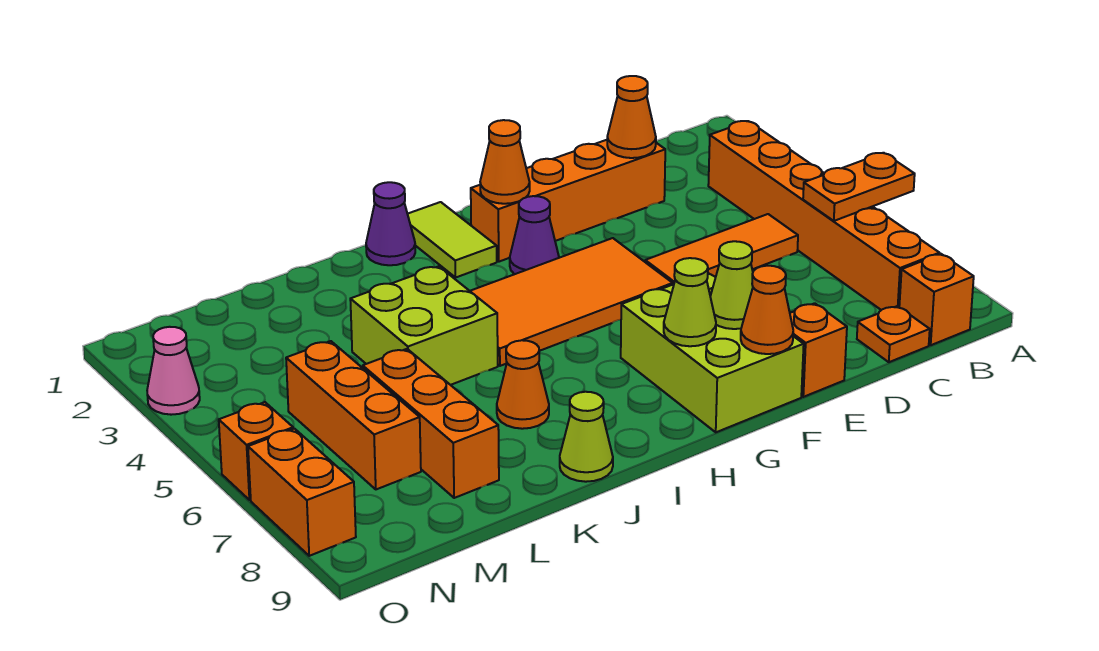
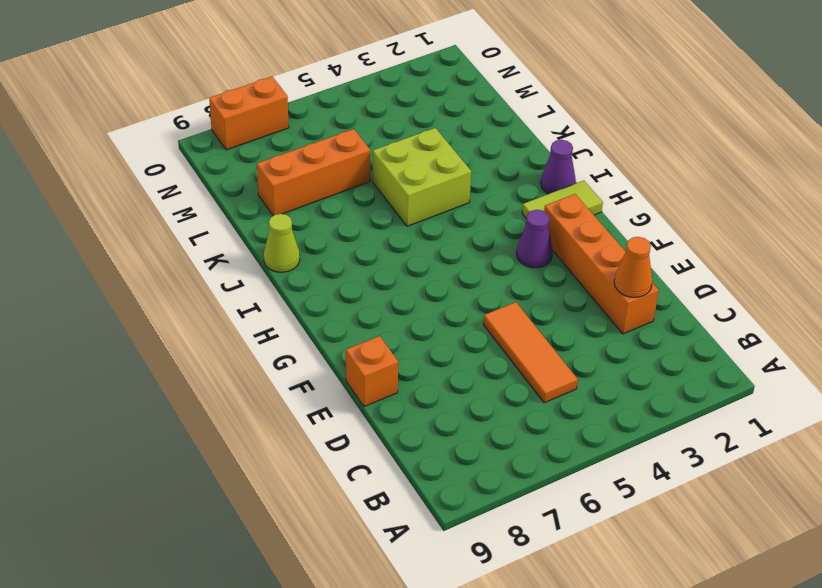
none -> orange brick B3:B8 level 1
none -> orange brick B9 level 1
none -> orange plate C9 level 1

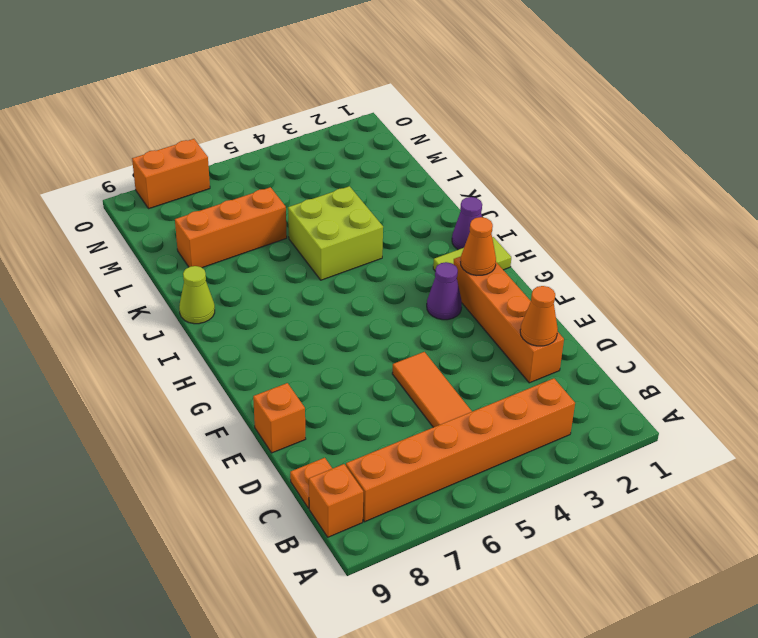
none -> orange tile F4:I5 level 1
none -> lime brick F7:G9 level 1
none -> orange cone J7 level 1

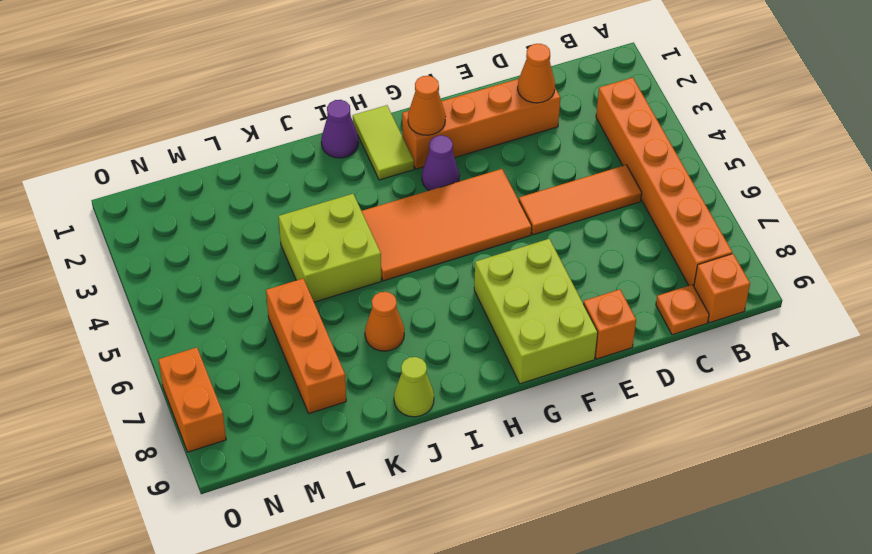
none -> orange brick M5:M7 level 1
none -> pink cone O3 level 1
none -> orange brick O6 level 1

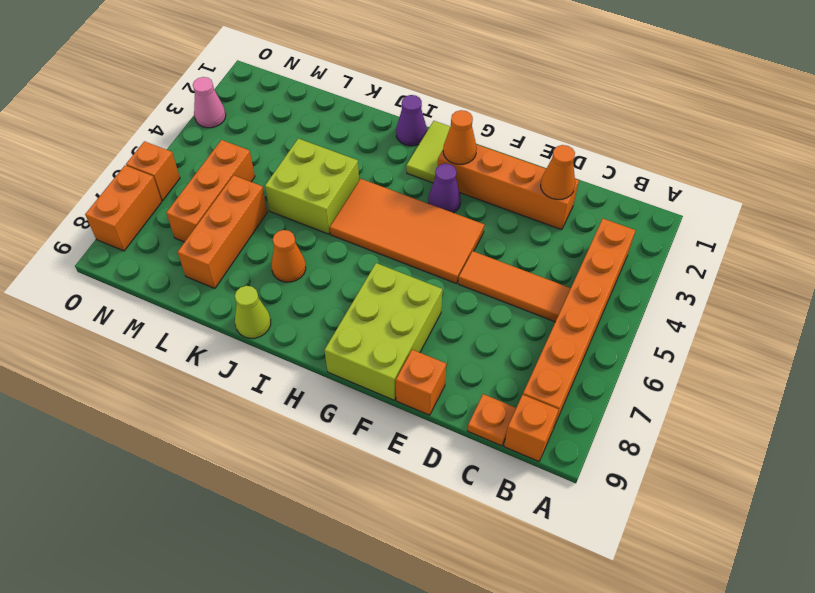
none -> orange plate A6:B6 level 2
none -> lime cone F8 level 2
none -> orange cone F9 level 2

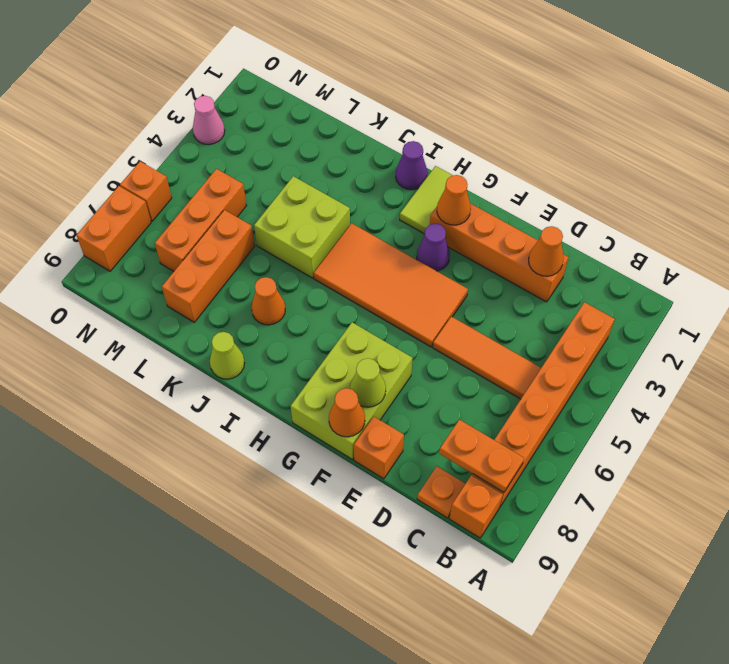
orange plate B8:C8 level 2 -> orange plate A6:B6 level 2
none -> lime cone G8 level 2

